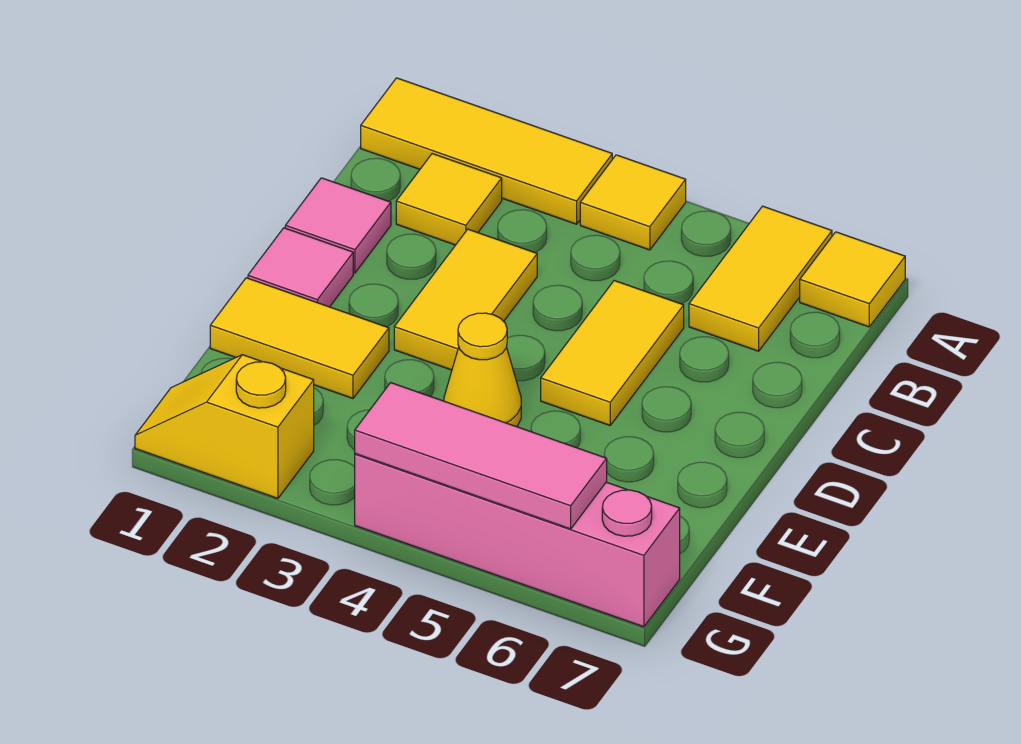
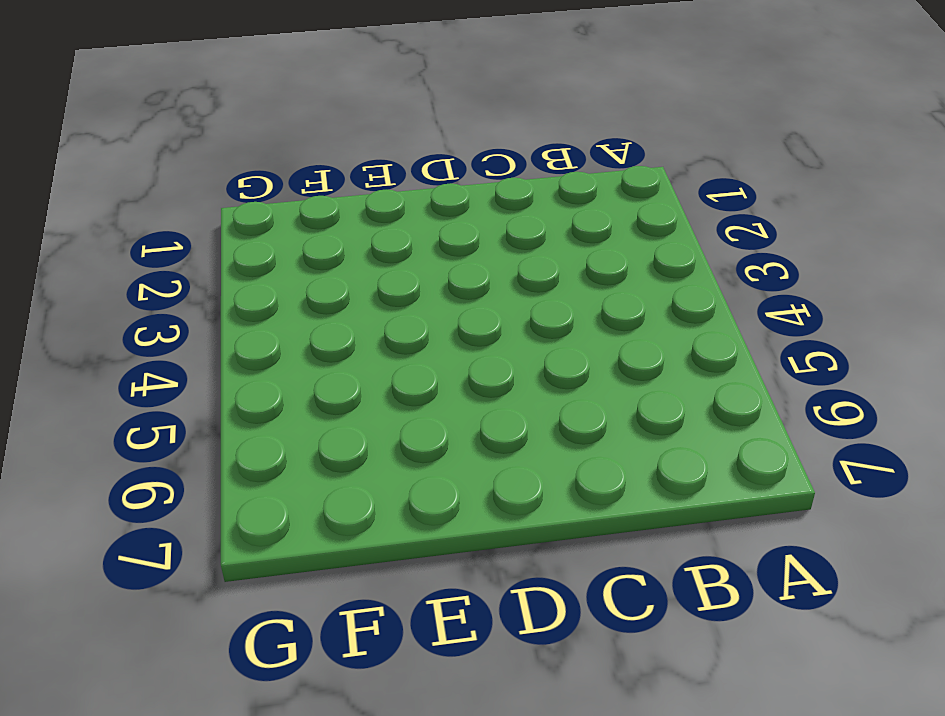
none -> yellow tile A1:A3 level 1
none -> yellow tile A4 level 1
none -> yellow tile A6:B6 level 1

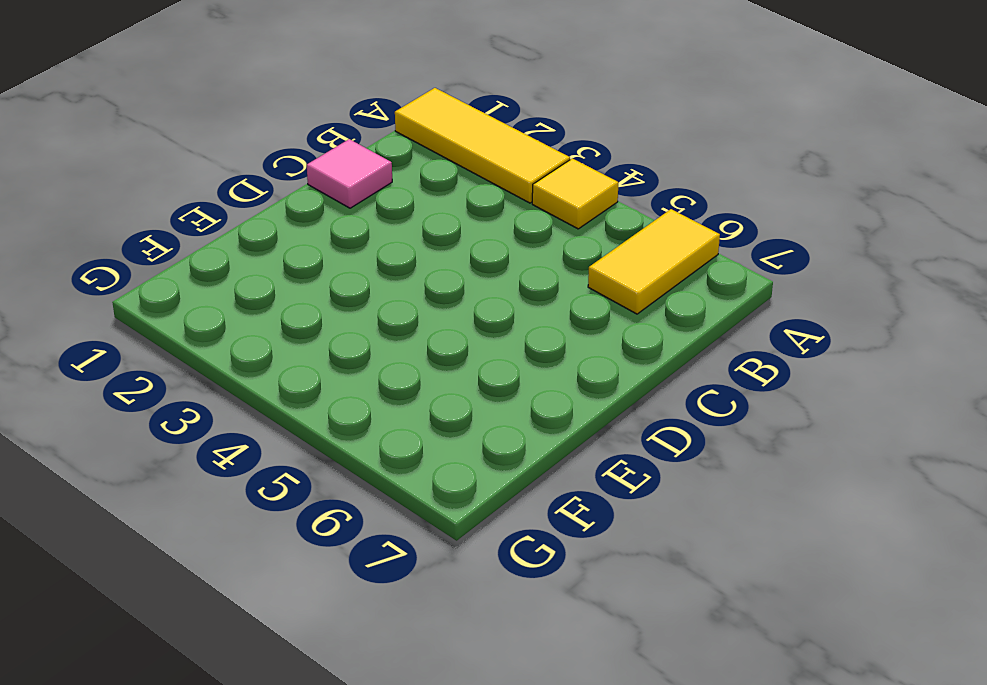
none -> yellow tile A7 level 1
none -> yellow tile B2 level 1
none -> yellow tile C3:D3 level 1

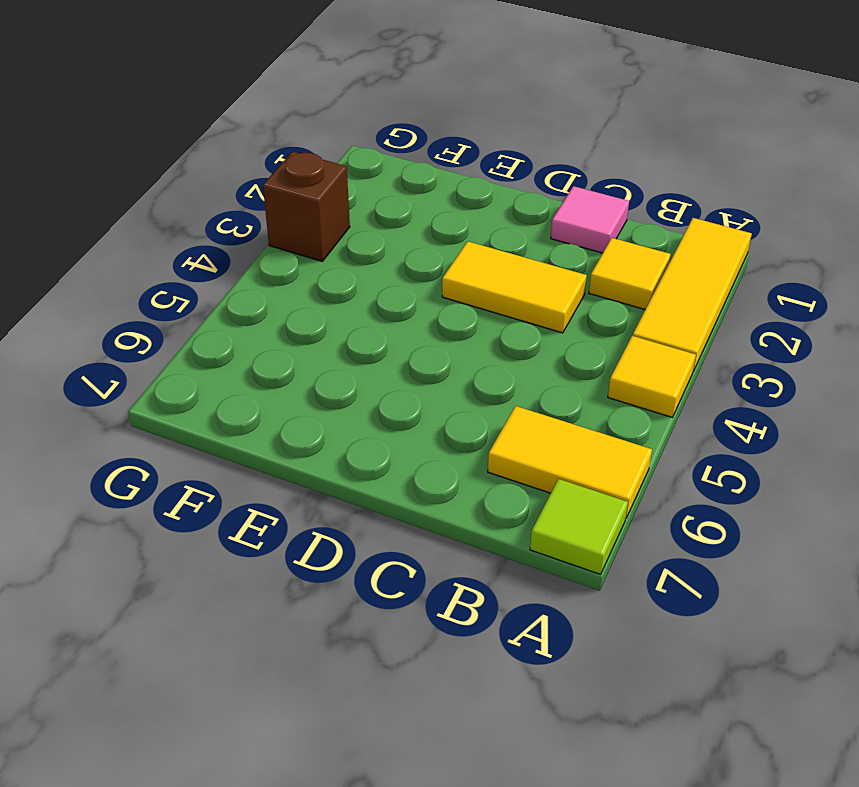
lime tile A7 level 1 -> yellow tile A7 level 1
brown brick G3 level 1 -> none
none -> yellow tile C5:D5 level 1
none -> pink tile D1 level 1
none -> yellow tile E1:E2 level 1

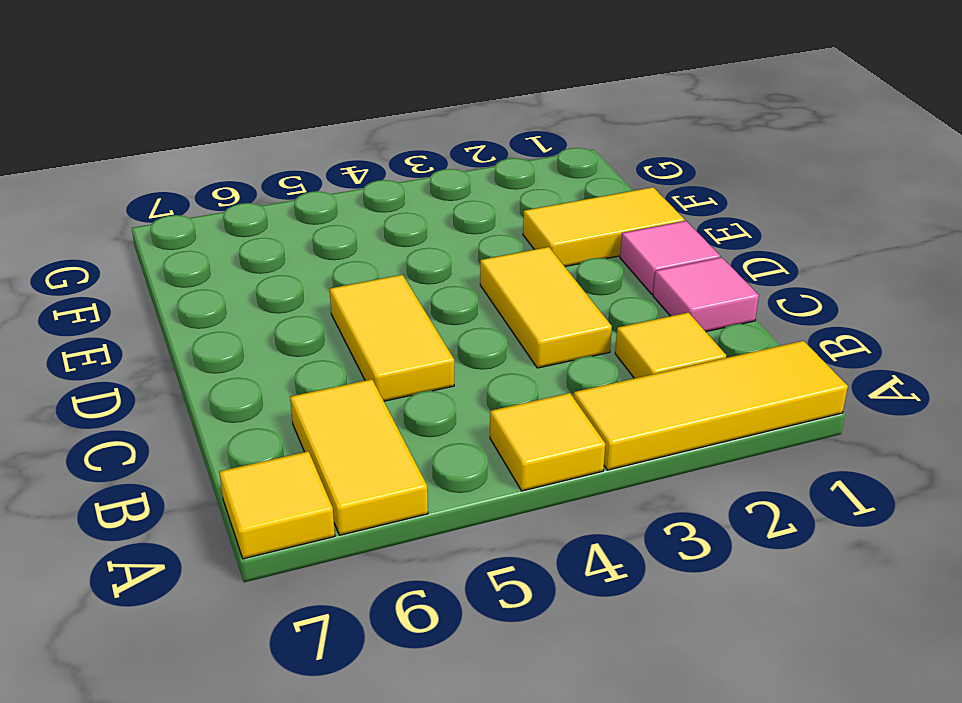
none -> yellow cone E4 level 1
none -> yellow slope G1:G2 level 1 top 2
none -> pink brick G4:G7 level 1

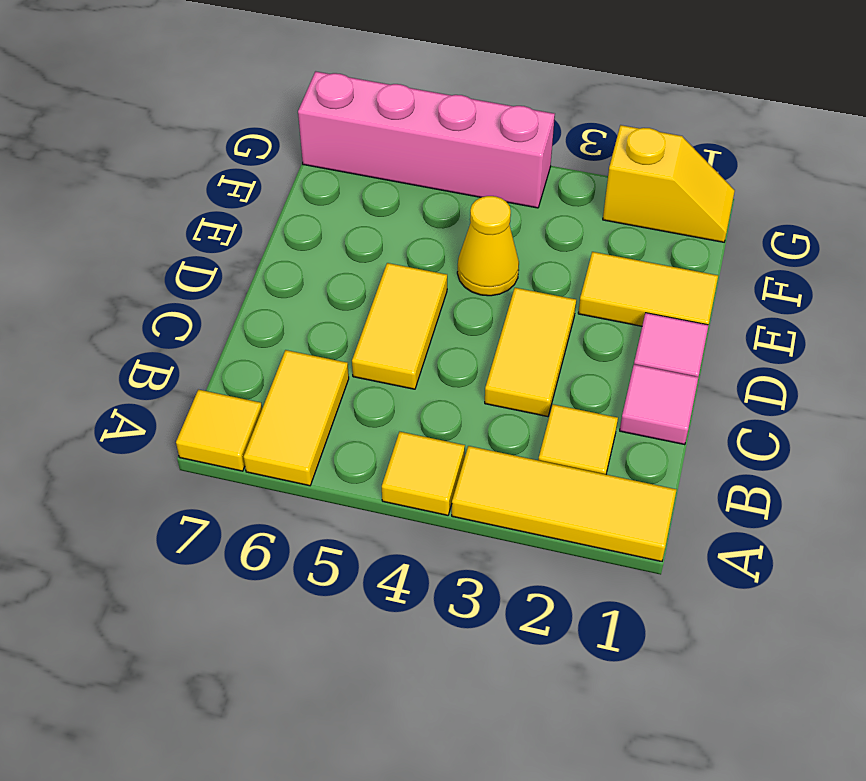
none -> pink tile G4:G6 level 2

